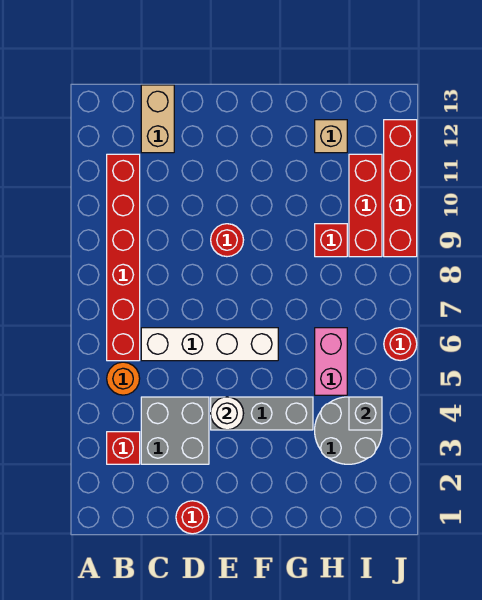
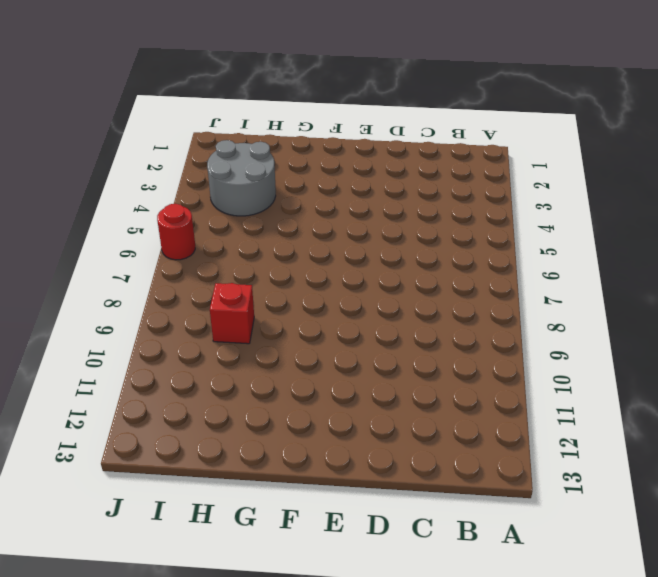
none -> red brick B3 level 1
none -> orange round brick B5 level 1
none -> red brick B6:B11 level 1

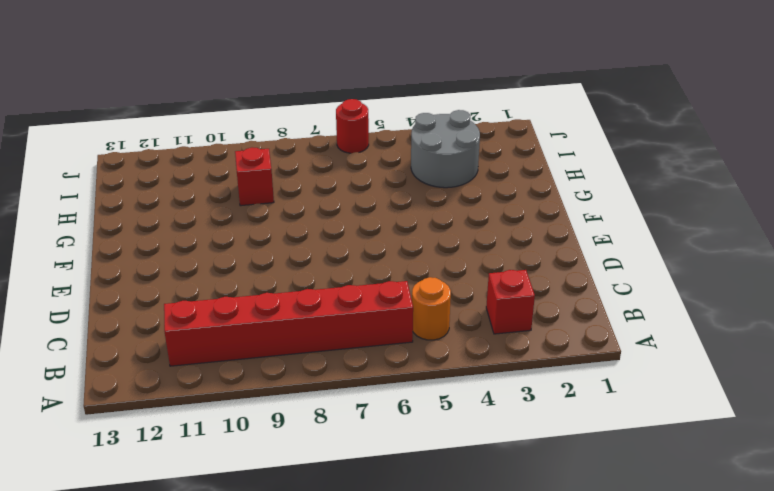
none -> grey brick C3:D4 level 1
none -> white brick C6:F6 level 1
none -> tan brick C12:C13 level 1

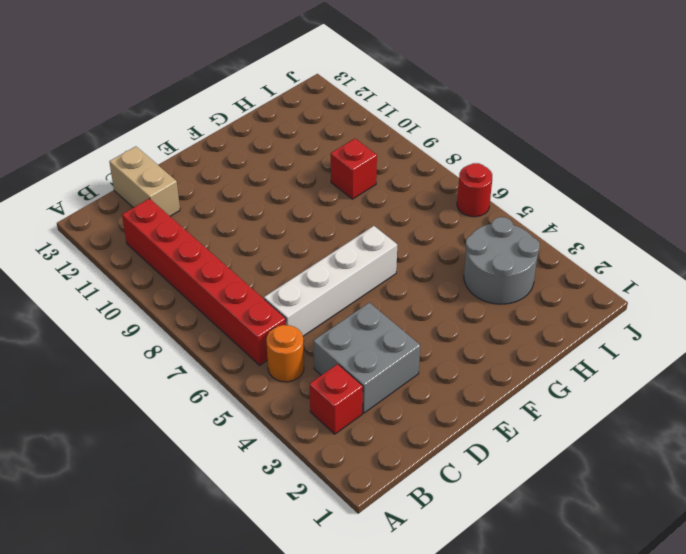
none -> red round brick D1 level 1
none -> grey brick E4:G4 level 1
none -> red round brick E9 level 1

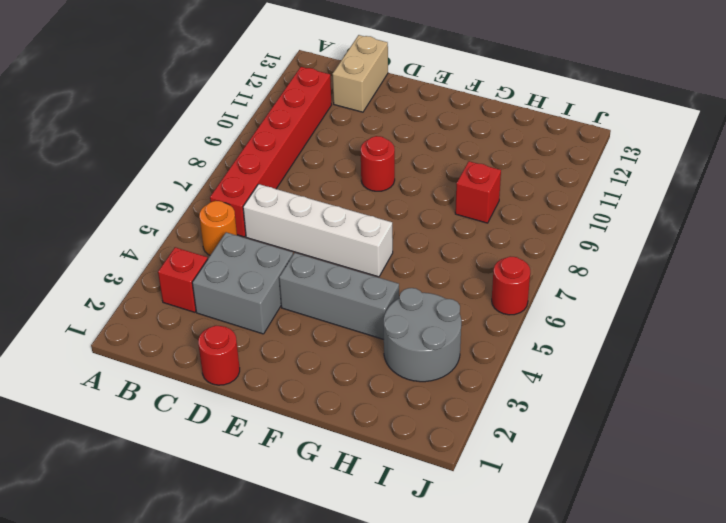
none -> pink brick H5:H6 level 1
none -> tan brick H12 level 1
none -> red brick I9:I11 level 1

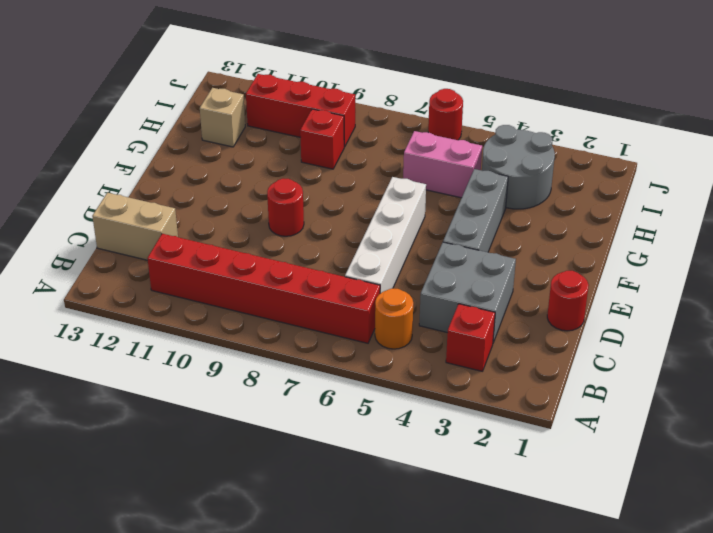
none -> red brick J9:J12 level 1
none -> white round brick E4 level 2
none -> grey brick I4 level 2

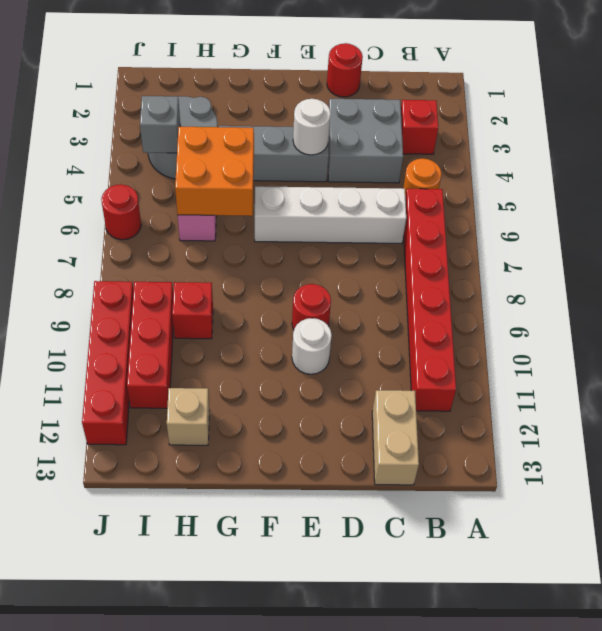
white round brick E10 level 1 -> none
orange brick G5:H6 level 2 -> none

